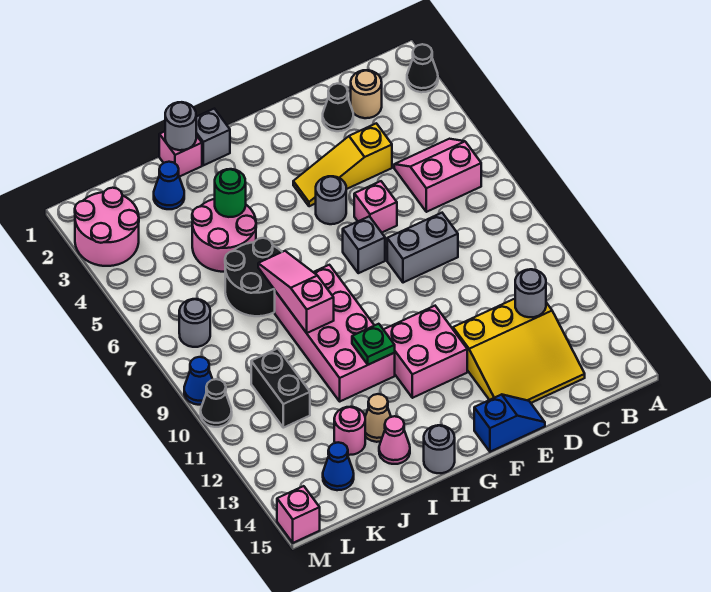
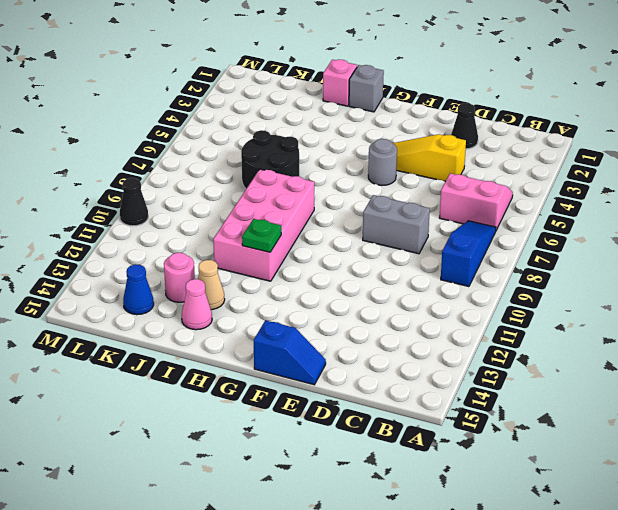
blue slope B7:B9 level 1 top 9 -> none
none -> black cone A2 level 1
none -> tan round brick C2 level 1
none -> yellow slope C12:E14 level 1 top 12
none -> pink brick E6 level 1

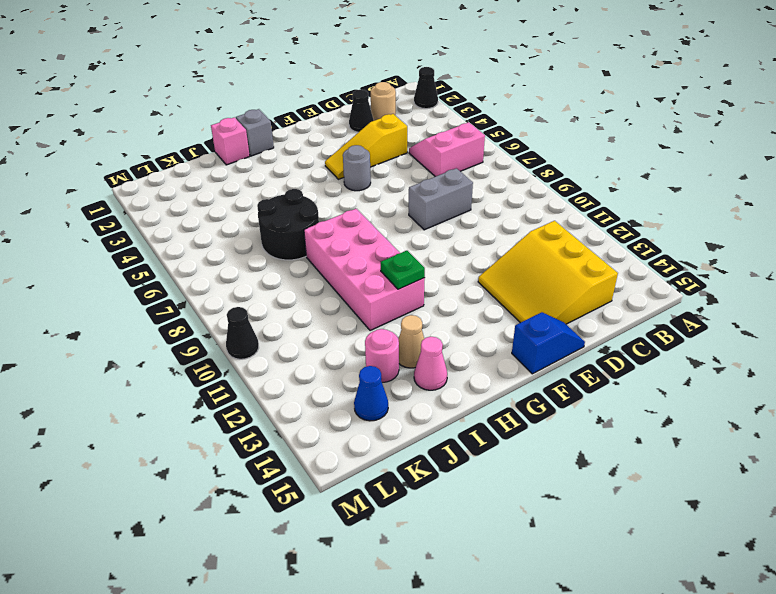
yellow slope C12:E14 level 1 top C -> yellow slope C12:E14 level 1 top 12
none -> pink brick E6 level 1
none -> grey brick F7 level 1
none -> pink brick F11:G12 level 1
none -> grey round brick H15 level 1

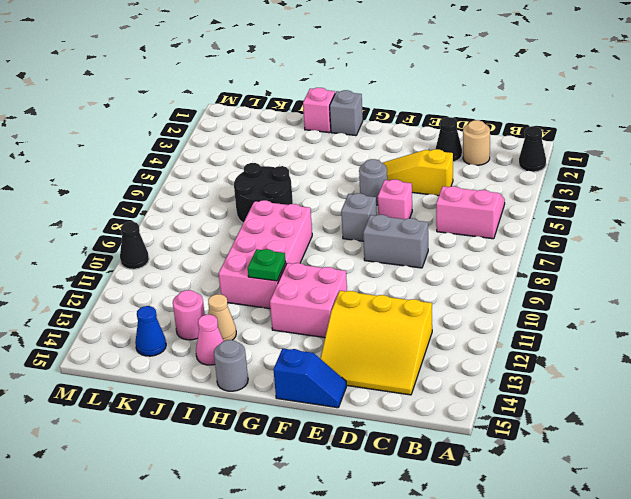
none -> pink round brick I4:J5 level 1
none -> blue cone J2 level 1
none -> black brick K10:K11 level 1
none -> pink round brick L2:M3 level 1

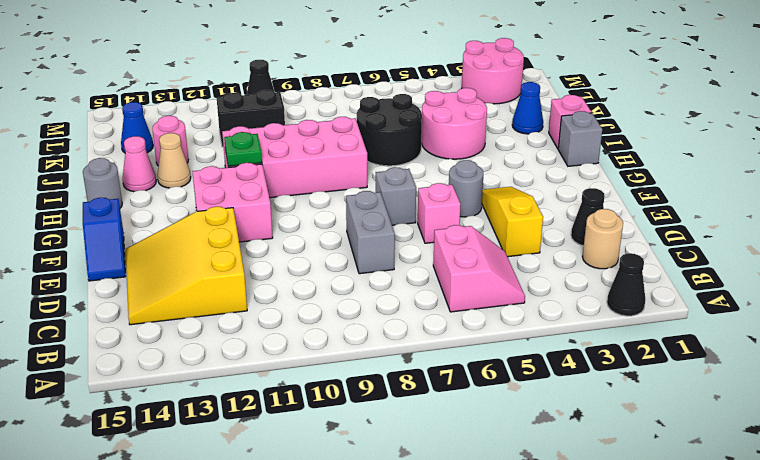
none -> grey round brick L7 level 1
none -> blue cone M9 level 1
none -> pink brick M15 level 1
none -> grey round brick C12 level 2

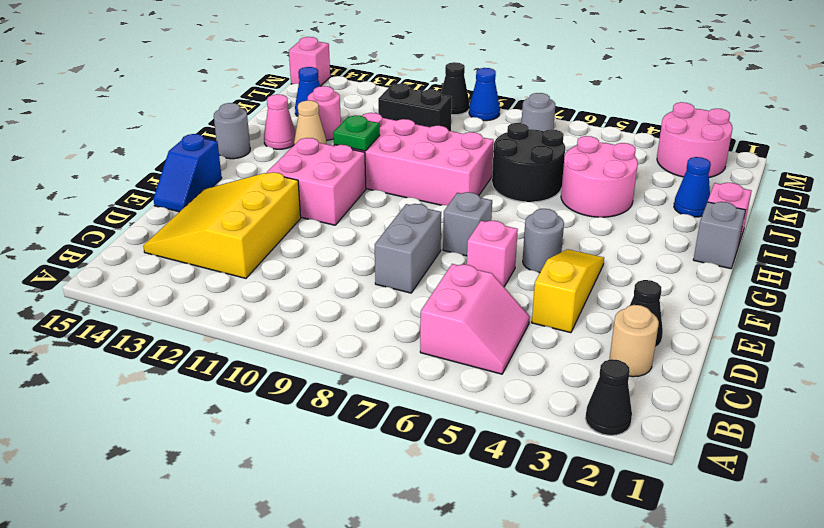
none -> grey round brick C12 level 2
none -> grey round brick I1 level 2
none -> green round brick I4 level 2
none -> pink slope I7:I9 level 2 top 9

